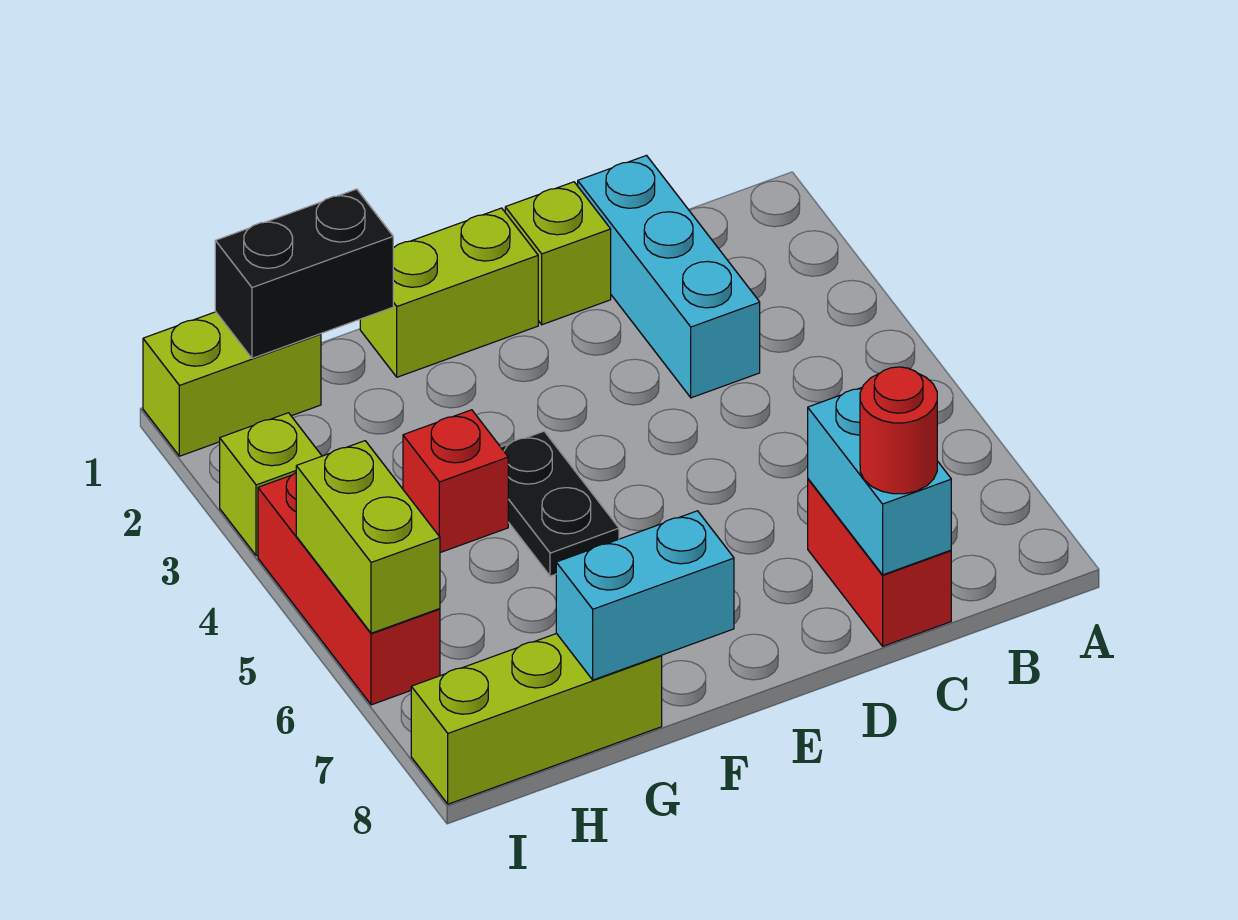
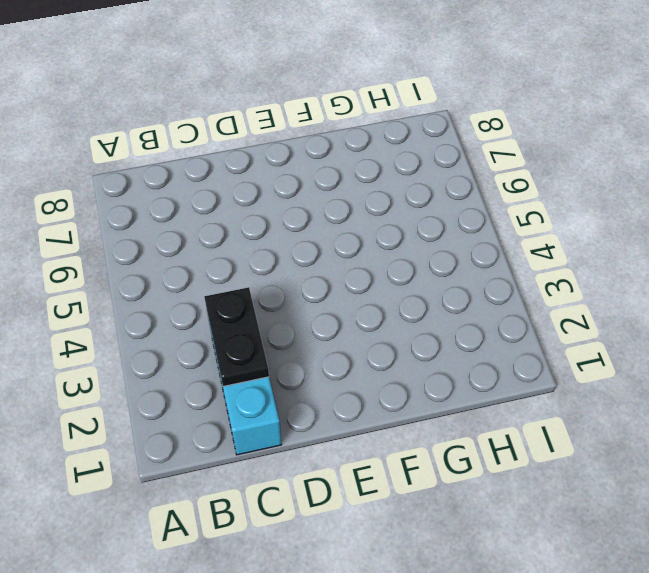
black plate C2:C3 level 2 -> black plate F4:F5 level 1
none -> red brick C7:C8 level 1
none -> lime brick D1 level 1
none -> lime brick E1:F1 level 1

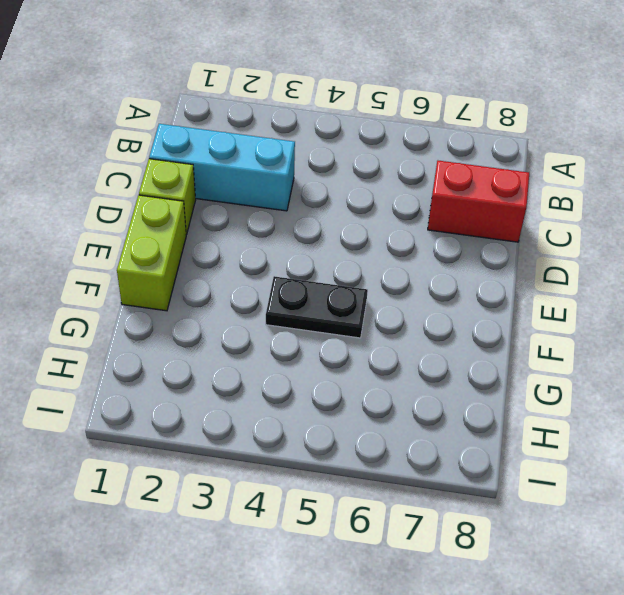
none -> red brick G4 level 1
none -> lime brick G8:I8 level 1
none -> lime brick H1:I1 level 1

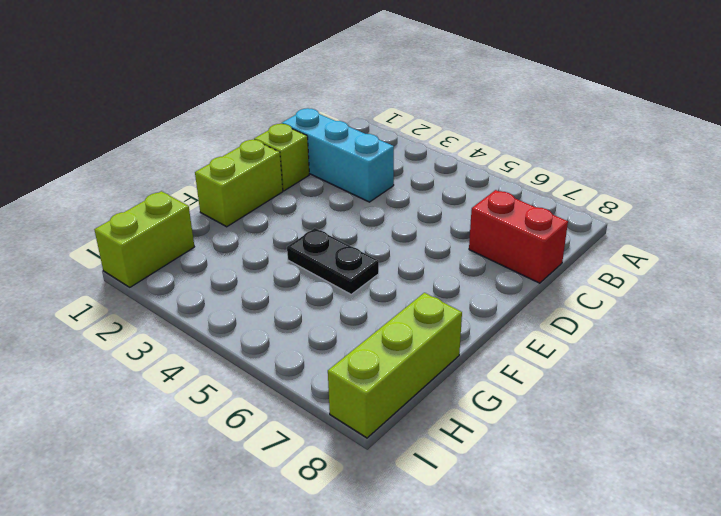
none -> red brick G4 level 1
none -> lime brick I3 level 1
none -> red brick I4:I6 level 1

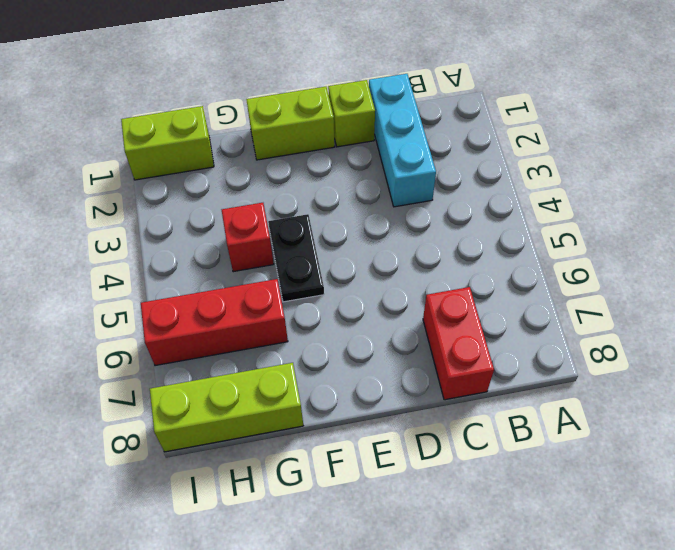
red brick G6:I6 level 1 -> red brick I4:I6 level 1
none -> lime brick I3 level 1
none -> cyan brick C7:C8 level 2
none -> cyan brick F8:G8 level 2

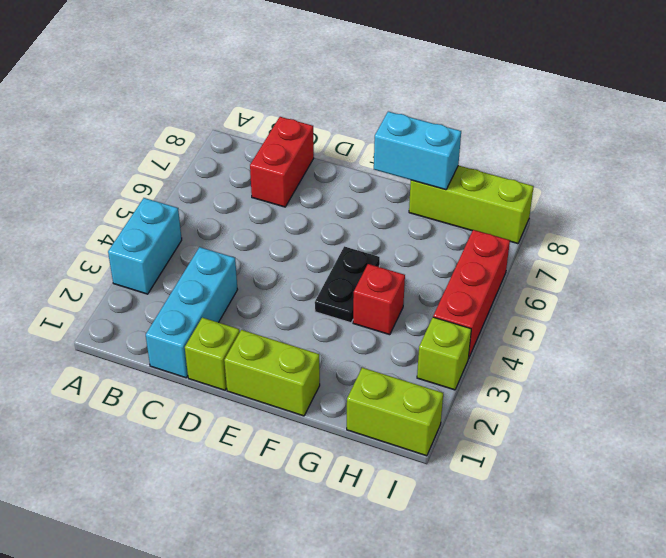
cyan brick A3:A4 level 1 -> cyan brick C7:C8 level 2
none -> black brick G1:H1 level 2
none -> lime brick I5:I6 level 2
none -> red round brick C8 level 3

